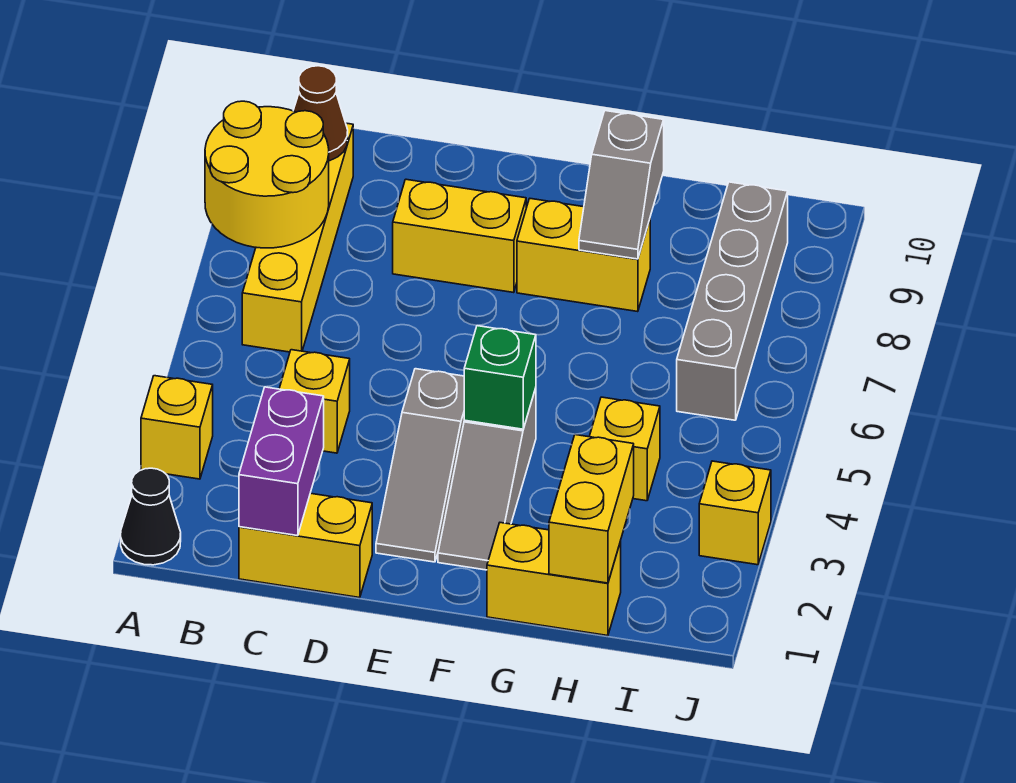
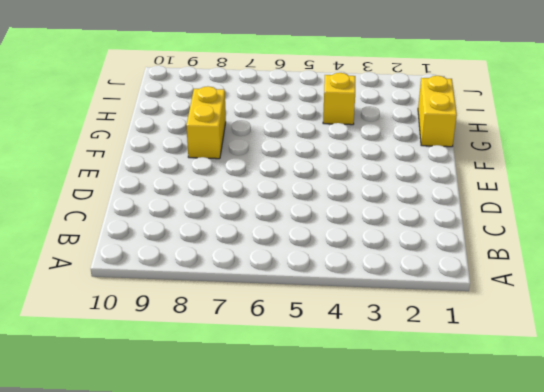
none -> black cone A1 level 1
none -> yellow brick A3 level 1
none -> yellow brick B6:B9 level 1

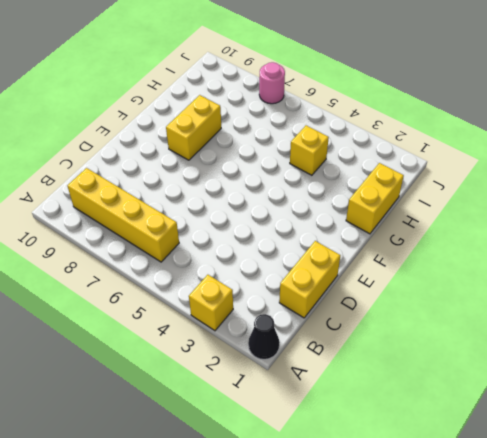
pink round brick J7 level 1 -> none
none -> yellow brick C4 level 1
none -> yellow brick D8:E8 level 1
none -> grey slope E2:E4 level 1 top 4

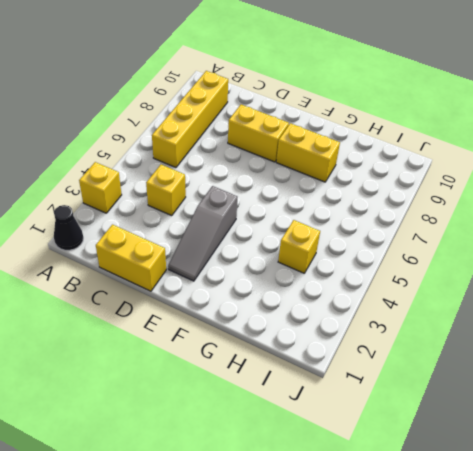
none -> grey slope F2:F4 level 1 top 4
none -> yellow brick G1:H1 level 1
none -> grey brick I6:I9 level 1

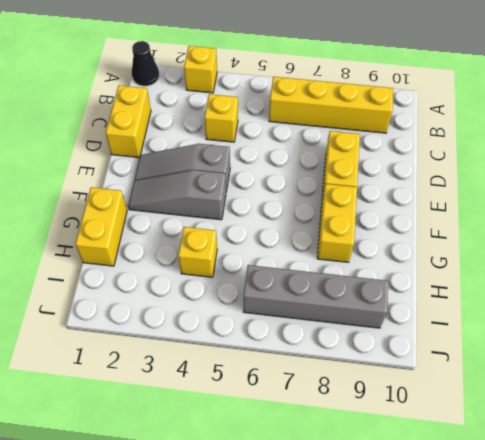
none -> yellow brick J3 level 1
none -> yellow round brick A7:B8 level 2
none -> brown cone B9 level 2

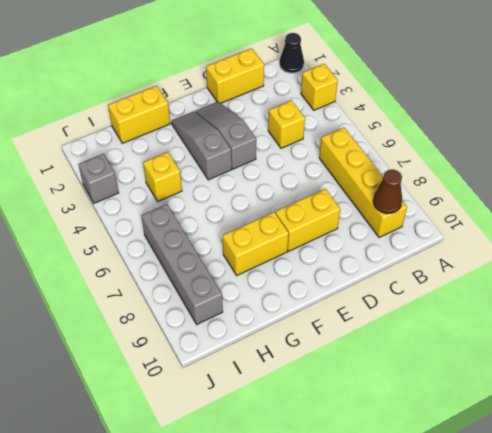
grey brick J3 level 1 -> yellow brick J3 level 1
none -> yellow round brick A7:B8 level 2
none -> purple brick C1:C2 level 2
none -> green brick F4 level 2

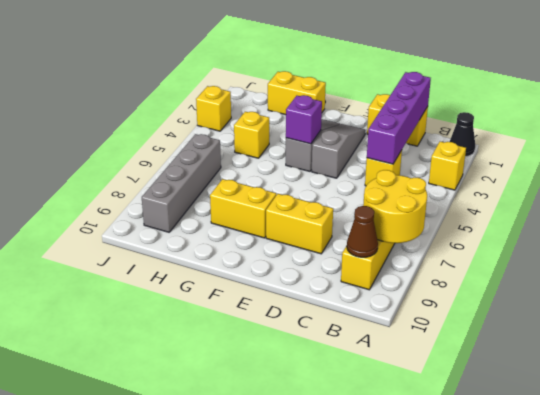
purple brick C1:C4 level 2 -> purple brick C1:C2 level 2
purple brick F4 level 2 -> green brick F4 level 2
none -> grey slope G8:G9 level 2 top 9
none -> yellow brick H1:H2 level 2

